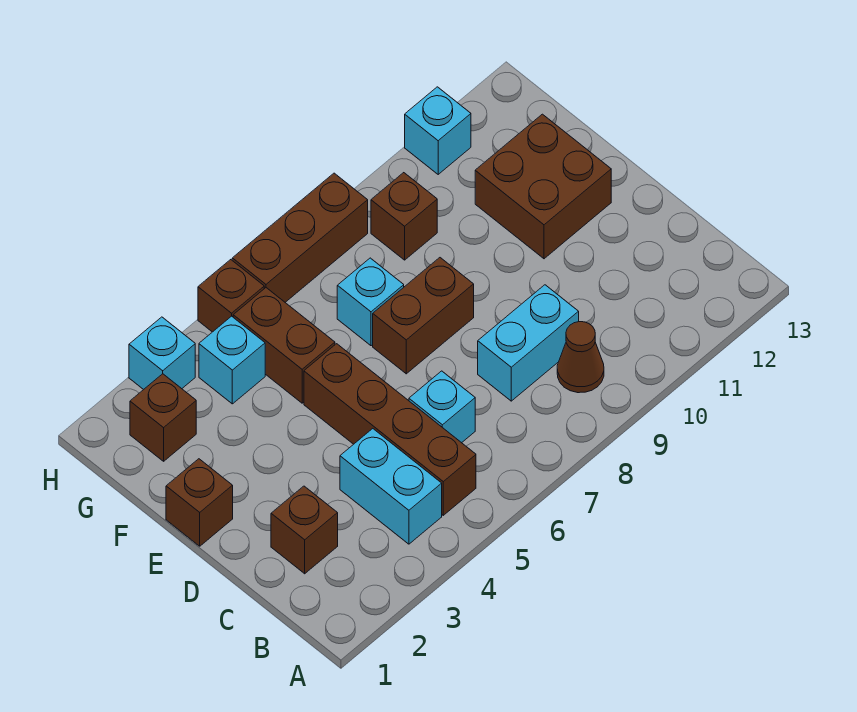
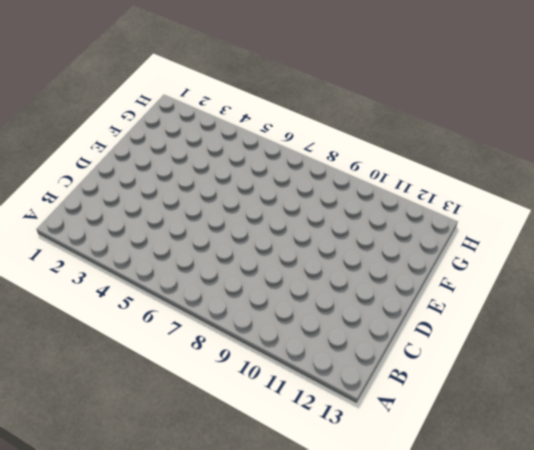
none -> cyan brick B4:C4 level 1
none -> brown brick B5:E5 level 1
none -> brown cone B9 level 1

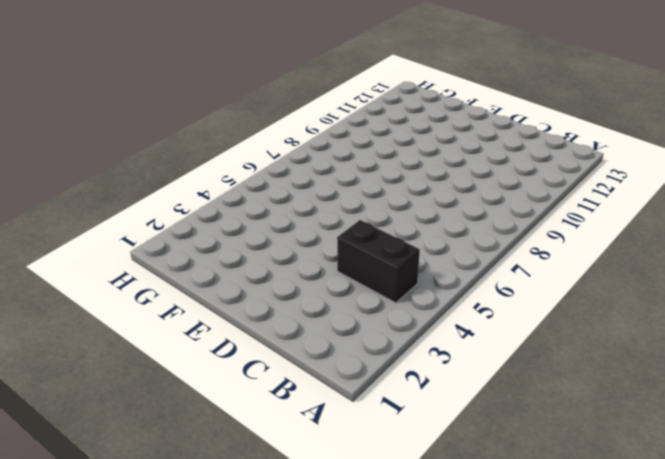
black brick B4:C4 level 1 -> cyan brick B4:C4 level 1
none -> brown brick B5:E5 level 1
none -> brown cone B9 level 1
none -> brown brick C2 level 1

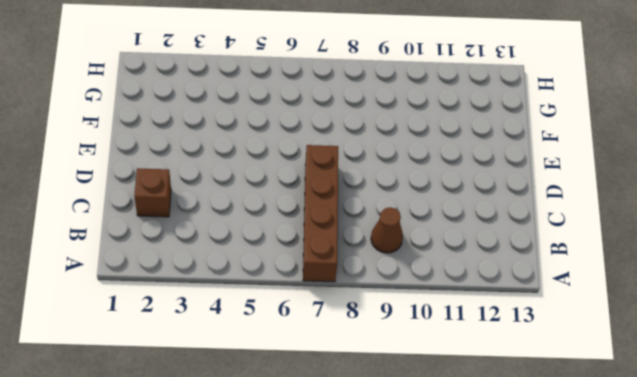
brown brick A7:D7 level 1 -> brown brick B5:E5 level 1
none -> cyan brick B4:C4 level 1
none -> cyan brick C6 level 1
none -> cyan brick C8:C9 level 1

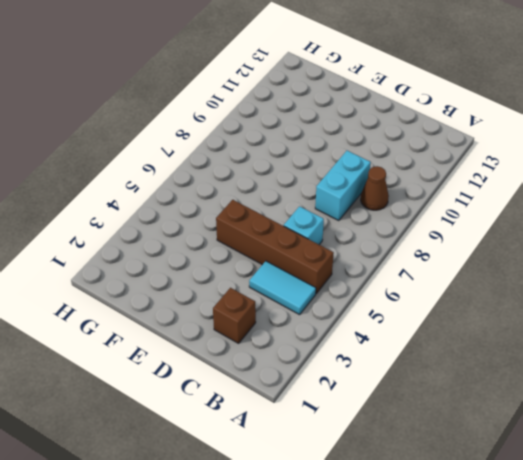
cyan tile B4:C4 level 1 -> cyan brick B4:C4 level 1
none -> brown brick E1 level 1
none -> brown brick E7:E8 level 1
none -> brown brick E11:F12 level 1

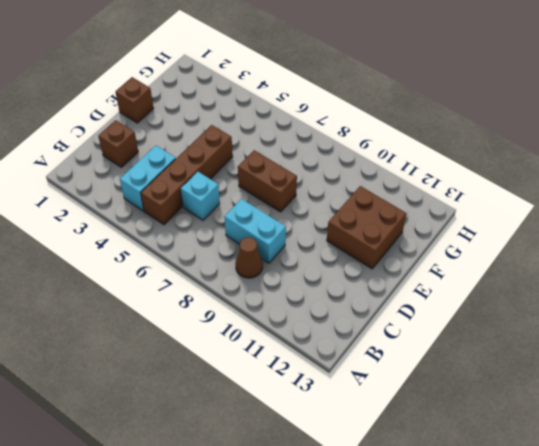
none -> brown brick F5:G5 level 1
none -> cyan brick F7 level 1
none -> brown brick G2 level 1

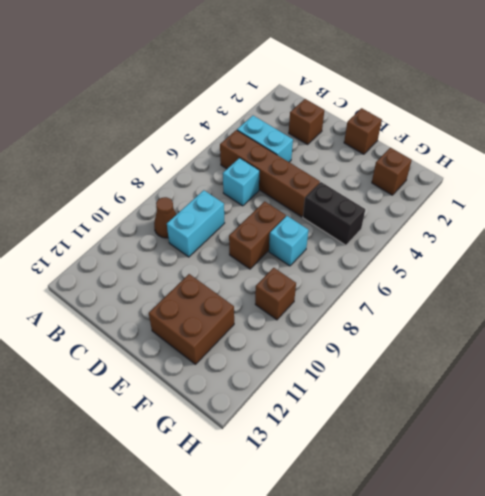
black brick F5:G5 level 1 -> brown brick F5:G5 level 1
none -> cyan brick G4 level 1
none -> cyan brick H3 level 1
none -> brown brick H5 level 1

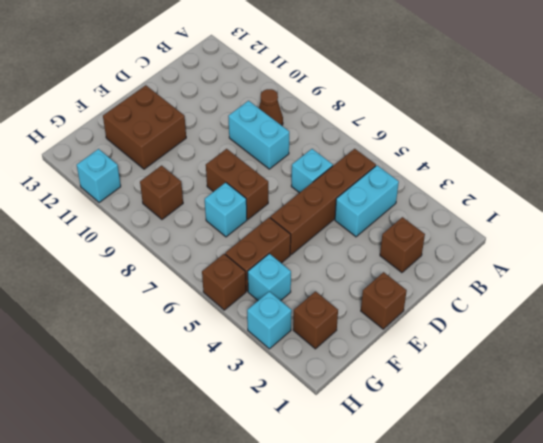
none -> brown brick H6:H8 level 1

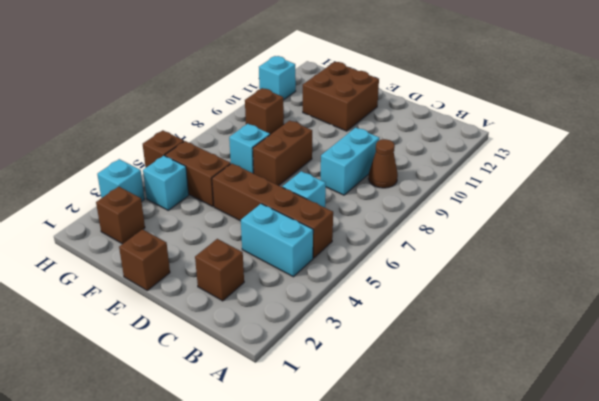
none -> brown brick H6:H8 level 1

